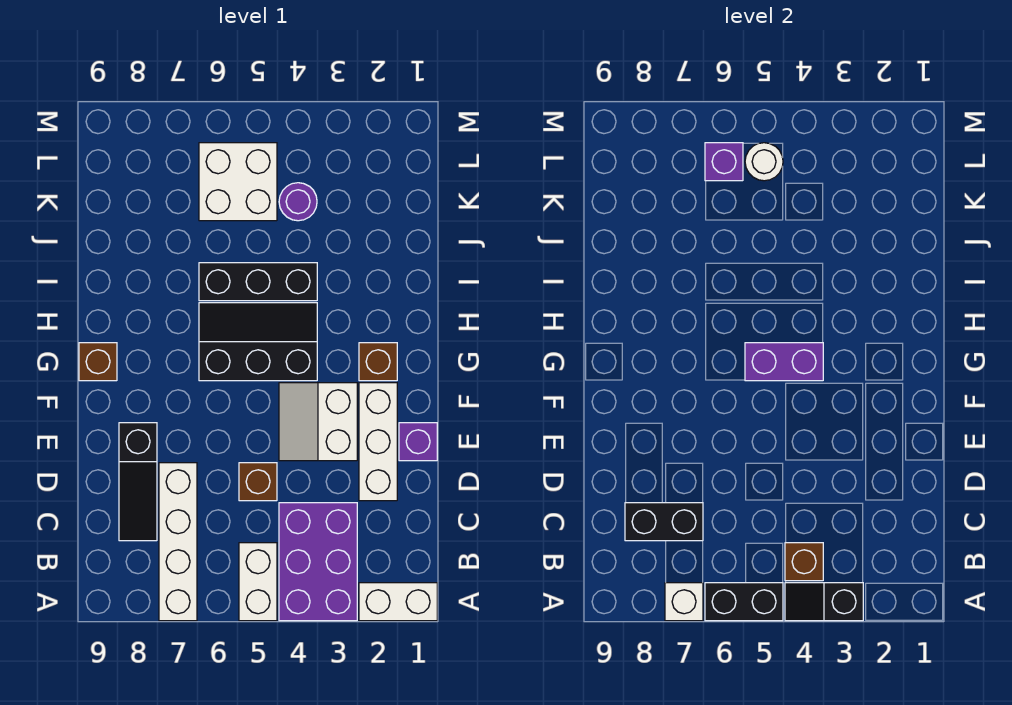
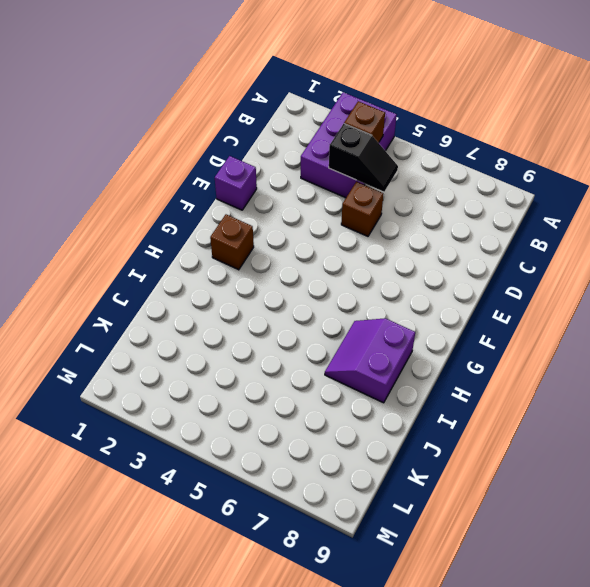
black slope C4:C5 level 2 top 4 -> black slope A3:A4 level 2 top 3
purple slope H7:I8 level 1 top 8 -> none
none -> white brick A1:A2 level 1
none -> white brick A5:B5 level 1
none -> white brick A7:D7 level 1

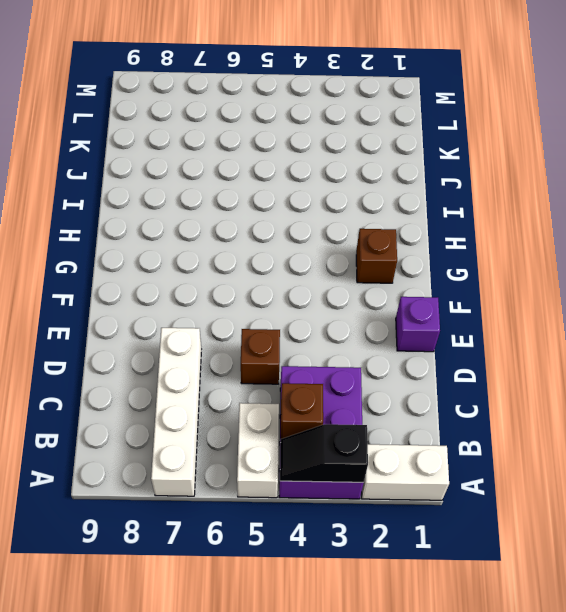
none -> black slope C8:E8 level 1 top E
none -> white brick D2:F2 level 1
none -> white slope E3:F4 level 1 top 3

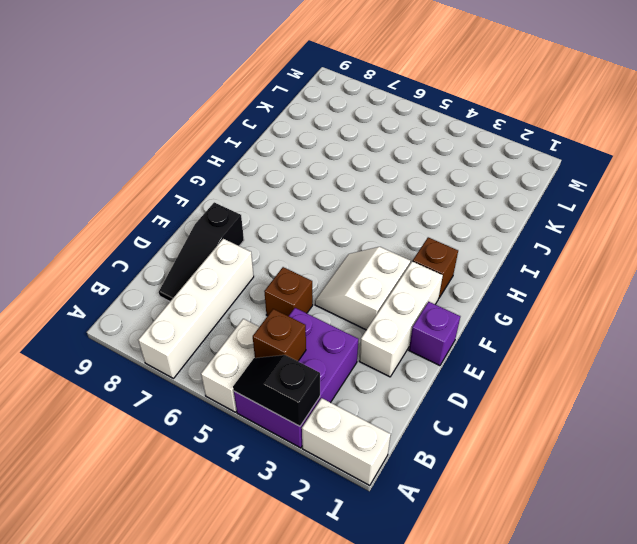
none -> black slope G4:H6 level 1 top G
none -> brown brick G9 level 1
none -> black brick I4:I6 level 1

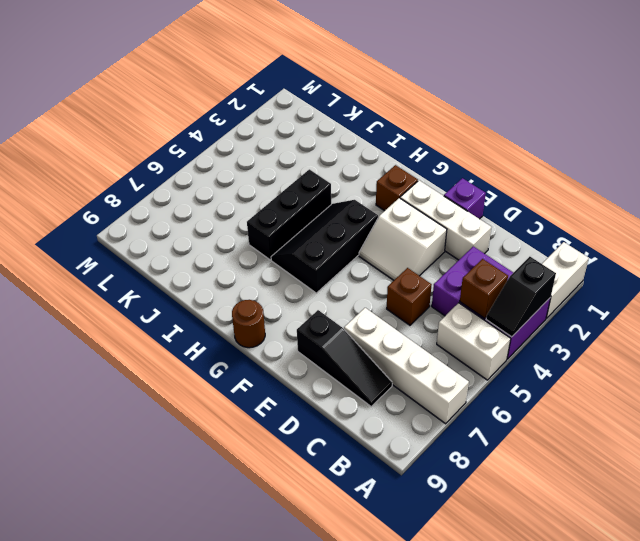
brown round brick G9 level 1 -> brown brick G9 level 1
none -> purple round brick K4 level 1
none -> white brick K5:L6 level 1
none -> black brick A5:A6 level 2

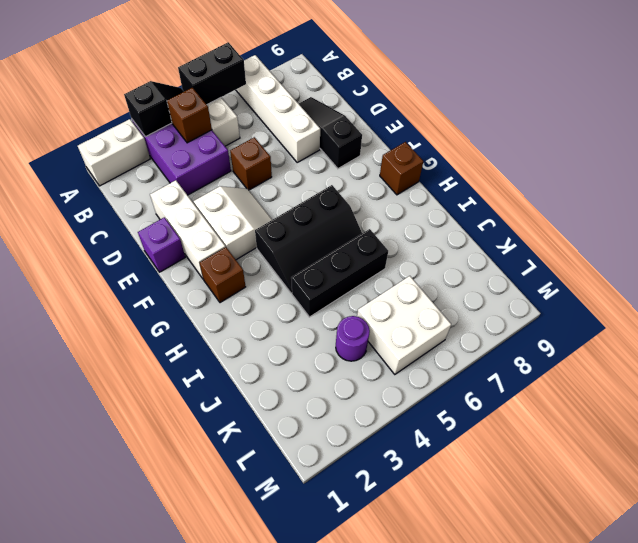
none -> white brick A7 level 2
none -> black brick C7:C8 level 2
none -> purple brick G4:G5 level 2

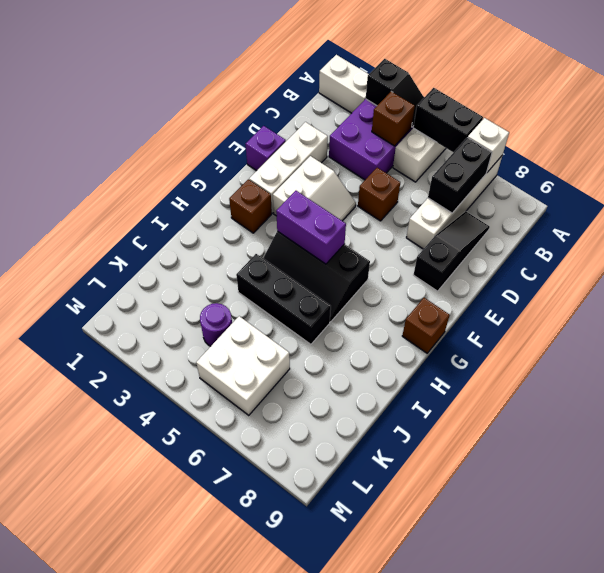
black brick B7:C7 level 2 -> black brick C7:C8 level 2
none -> white round brick L5 level 2
none -> purple brick L6 level 2

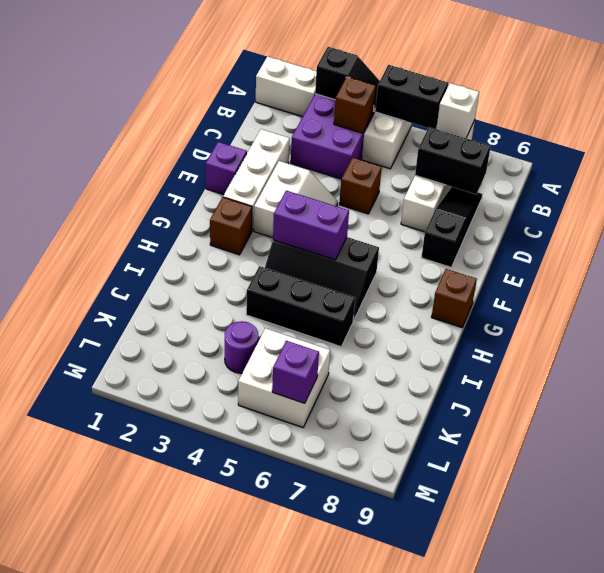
none -> white round brick L5 level 2

